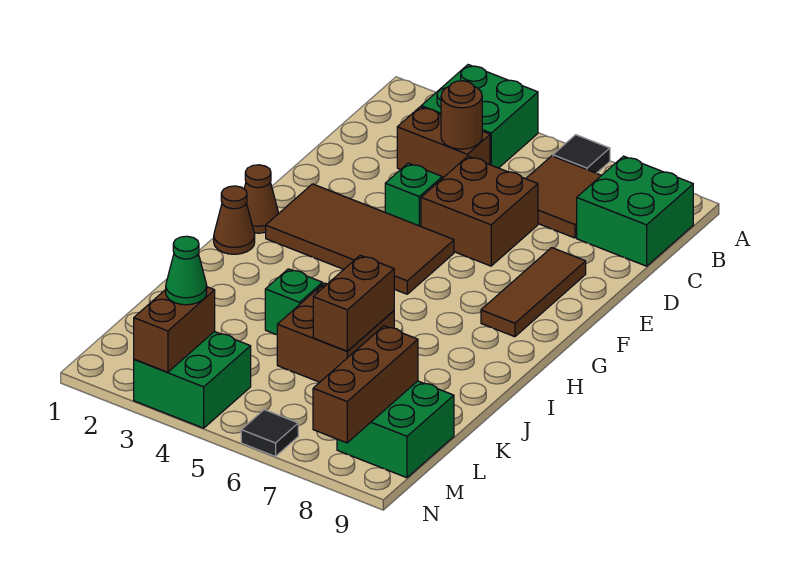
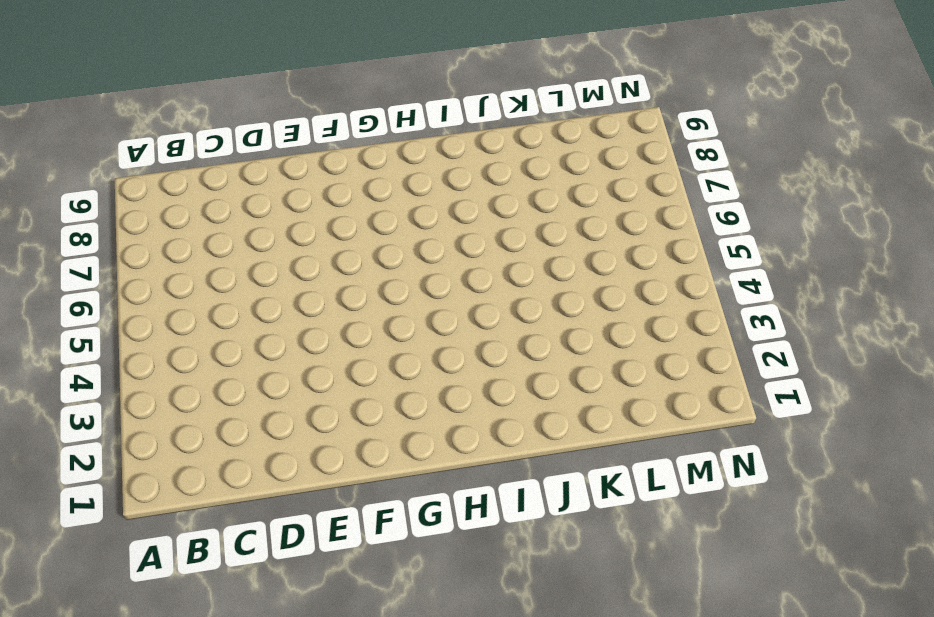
none -> green brick A3:B4 level 1
none -> black tile A6 level 1
none -> brown tile B6:C7 level 1

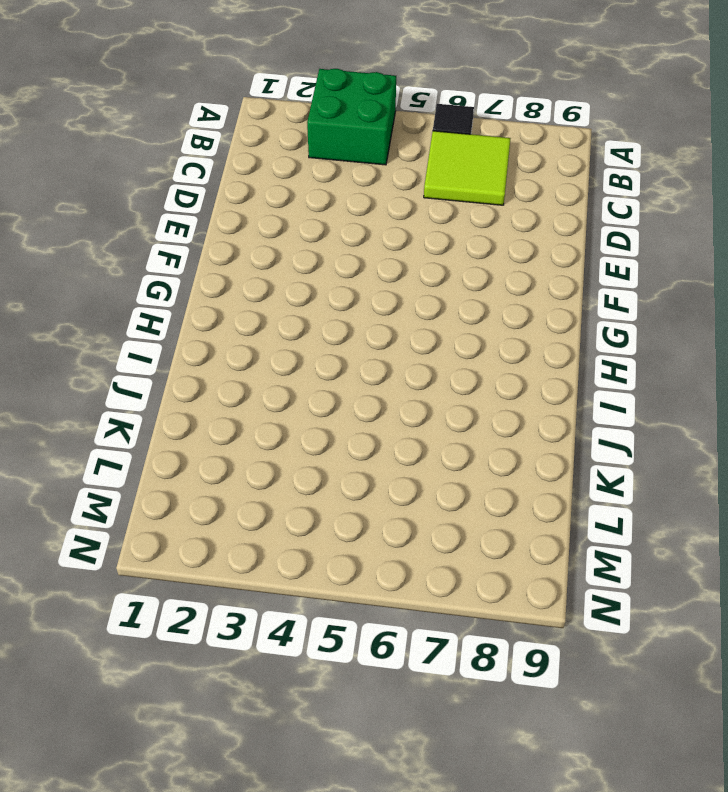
lime tile B6:C7 level 1 -> brown tile B6:C7 level 1
none -> green brick B8:C9 level 1
none -> brown brick C3:C4 level 1
none -> brown brick D5:E6 level 1

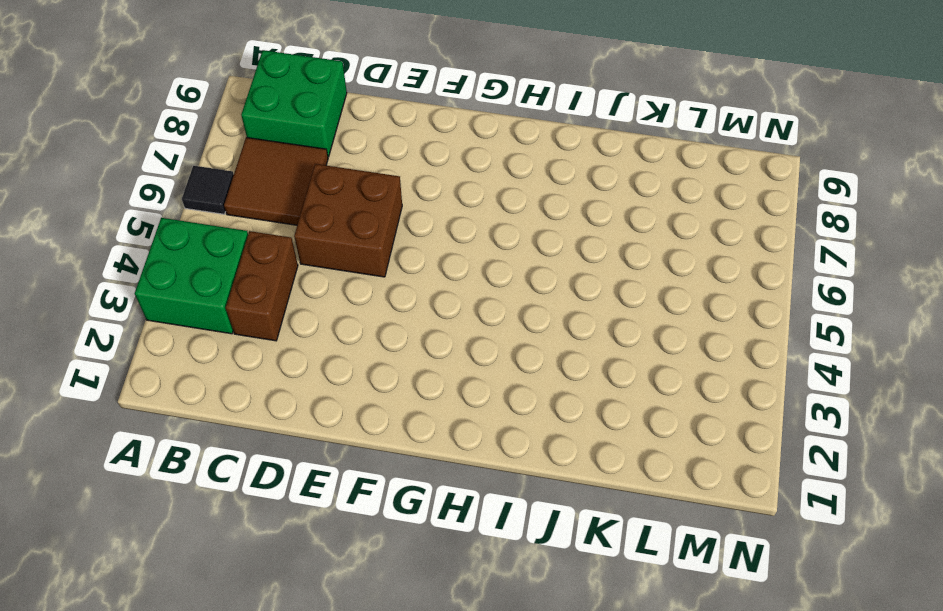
none -> green brick E4 level 1
none -> brown tile E8:G8 level 1
none -> brown tile F2:G5 level 1

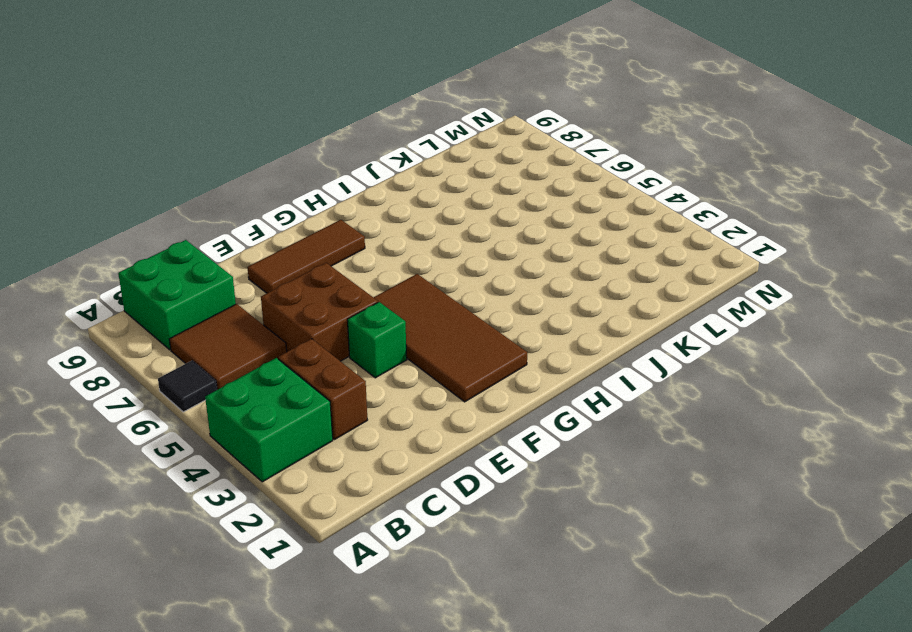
none -> brown cone G1 level 1
none -> brown cone H1 level 1
none -> green brick J4 level 1

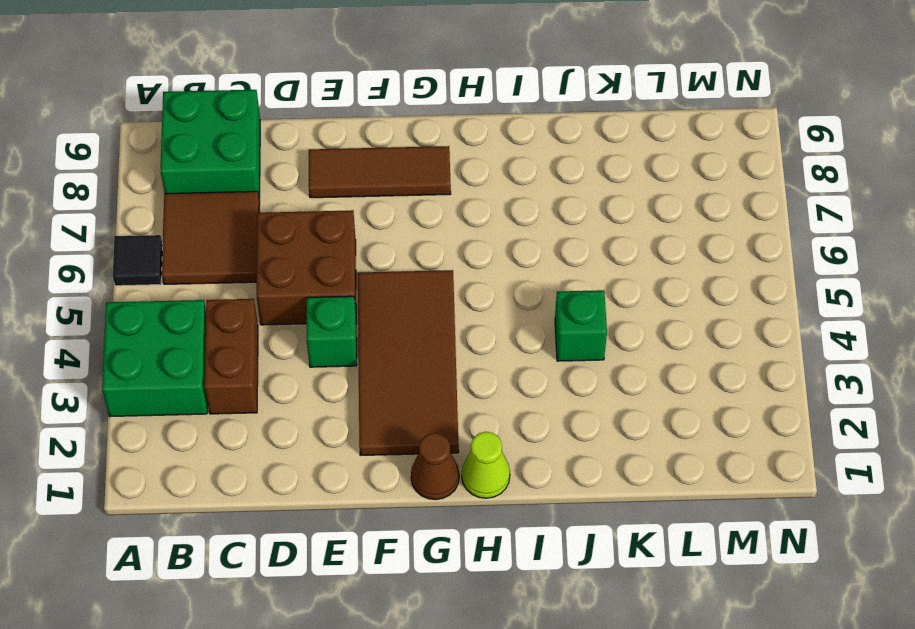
lime cone H1 level 1 -> brown cone H1 level 1
none -> brown brick J5:K6 level 1
none -> green brick L8:M9 level 1
none -> green brick M3:N4 level 1

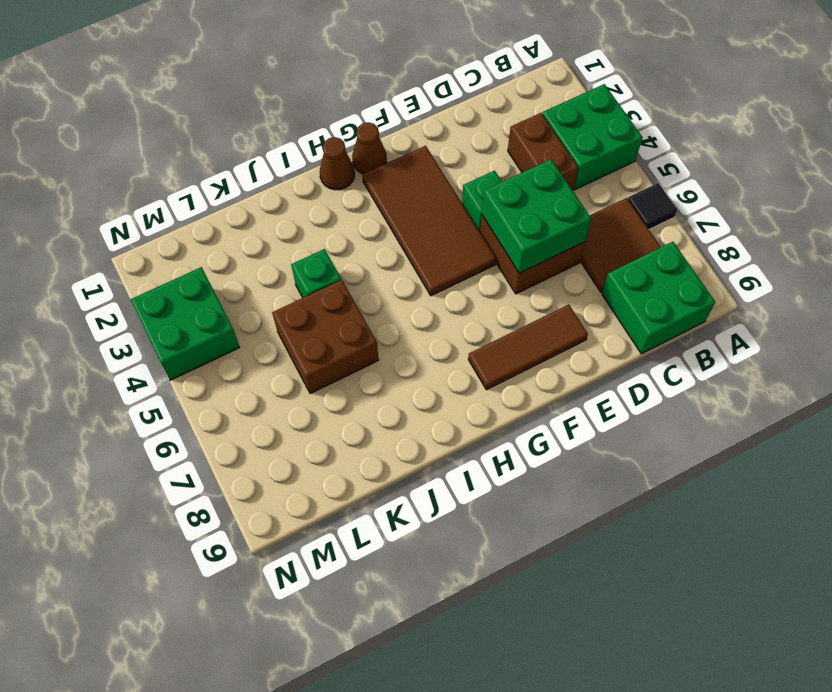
green brick D5:E6 level 2 -> green brick L8:M9 level 1
none -> black tile N6 level 1
none -> brown round brick C4 level 2
none -> brown brick J6:K6 level 2

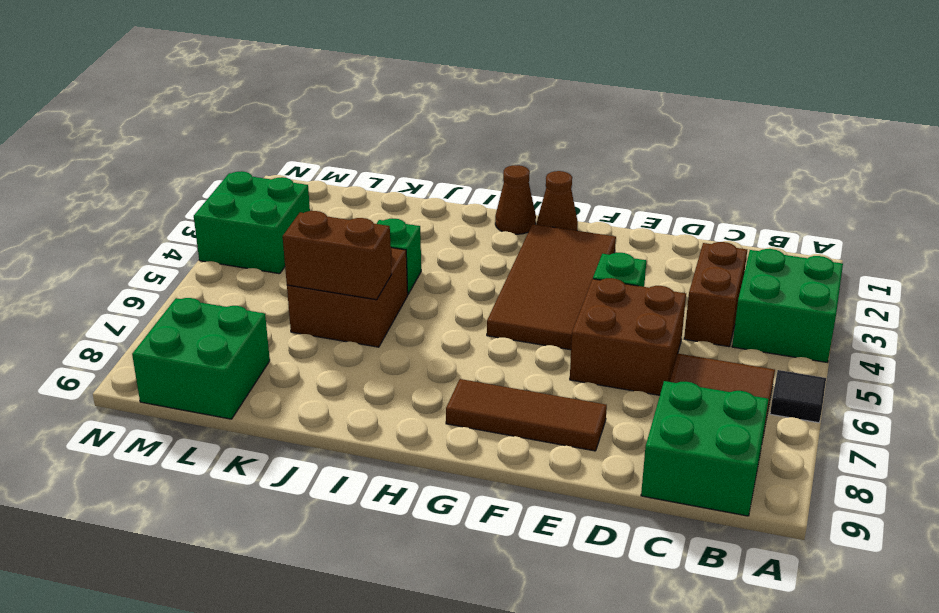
none -> black tile N6 level 1
none -> brown round brick C4 level 2
none -> brown brick L8:N8 level 2

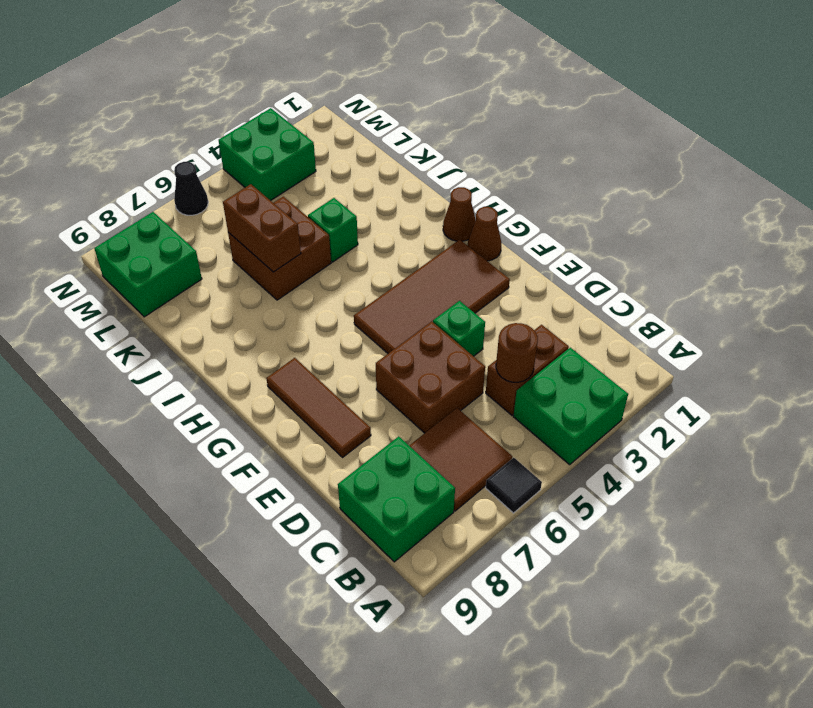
black cone N6 level 1 -> black tile N6 level 1
none -> brown brick L8:N8 level 2
none -> brown brick M3:N3 level 2
none -> green cone M3 level 3

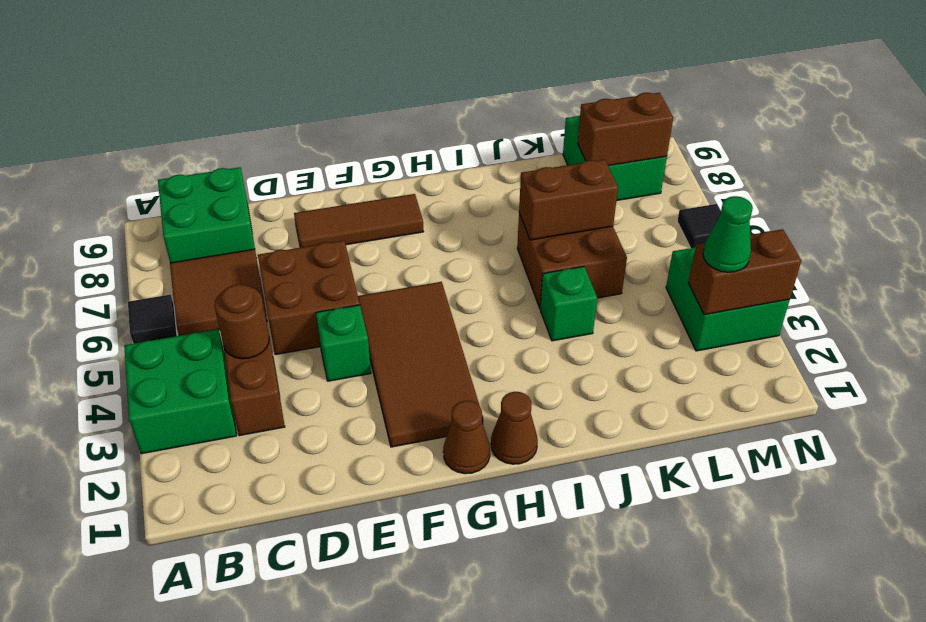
brown brick L8:M8 level 2 -> brown brick L8:N8 level 2

